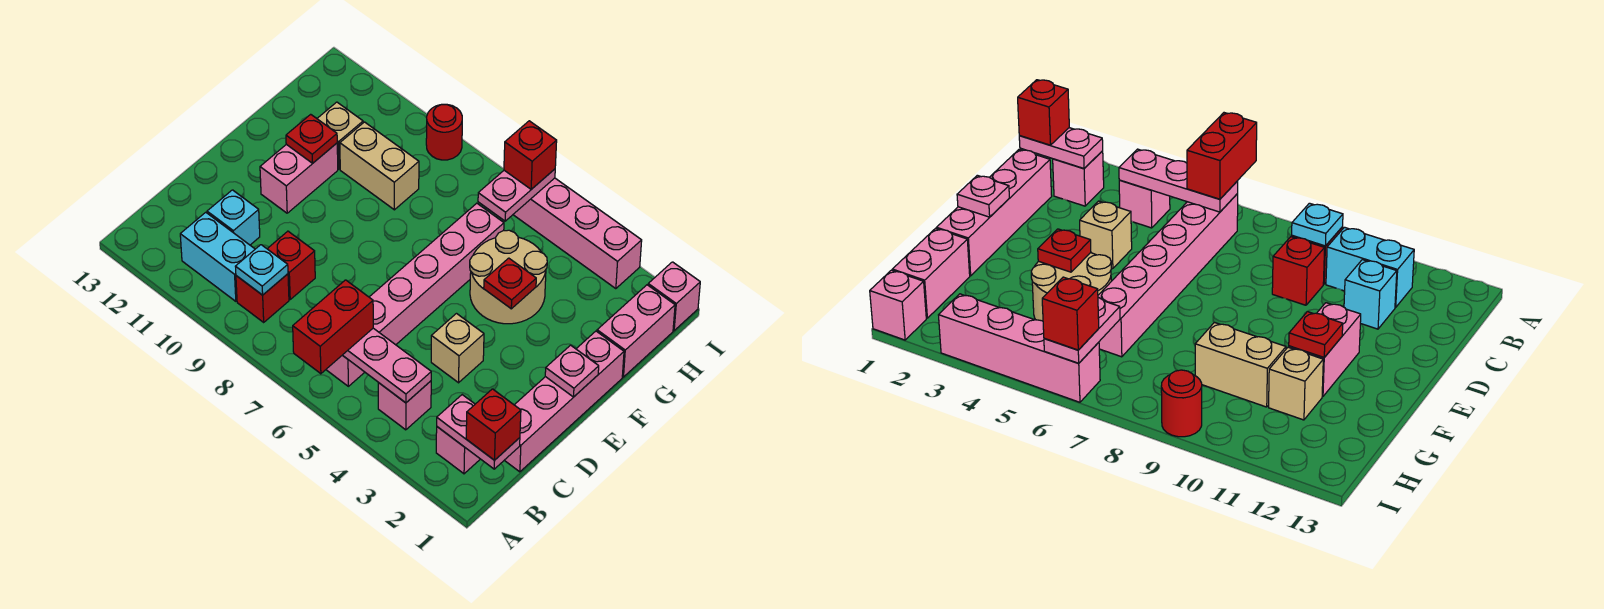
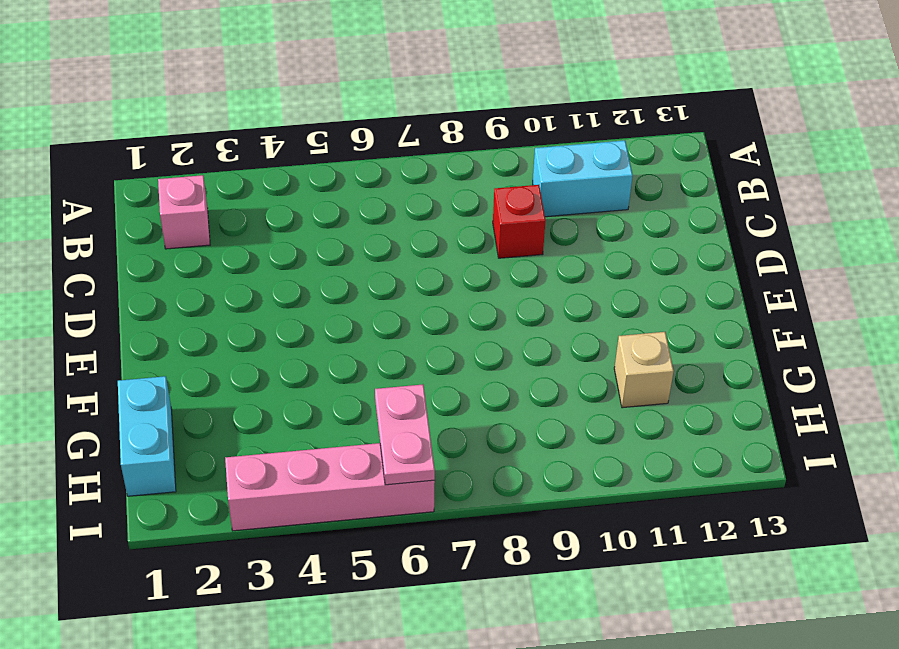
cyan brick G1:H1 level 1 -> pink brick G1:H1 level 1
none -> pink brick B4 level 1
none -> pink brick B6:G6 level 1
none -> red brick B9 level 1

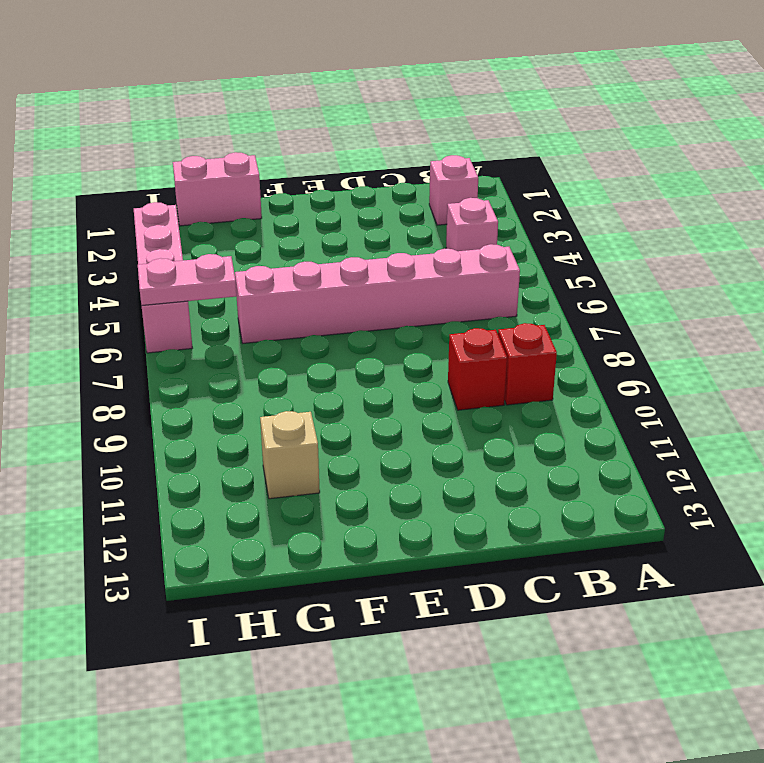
none -> cyan brick B10:B11 level 1
none -> pink brick C1:F1 level 1
none -> cyan brick C11 level 1

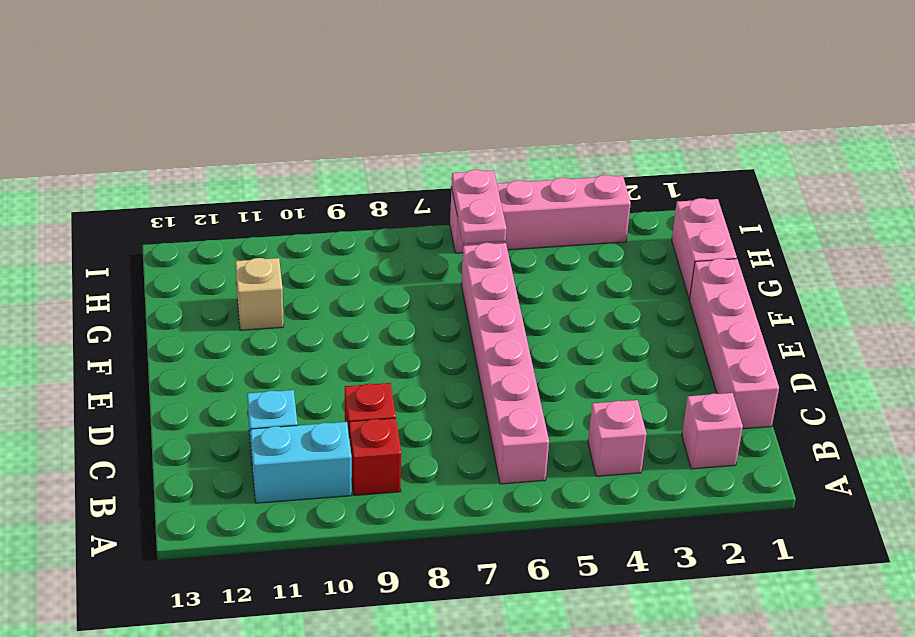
none -> tan brick D4 level 1
none -> pink brick E11:F11 level 1
none -> tan round brick F4:G5 level 1

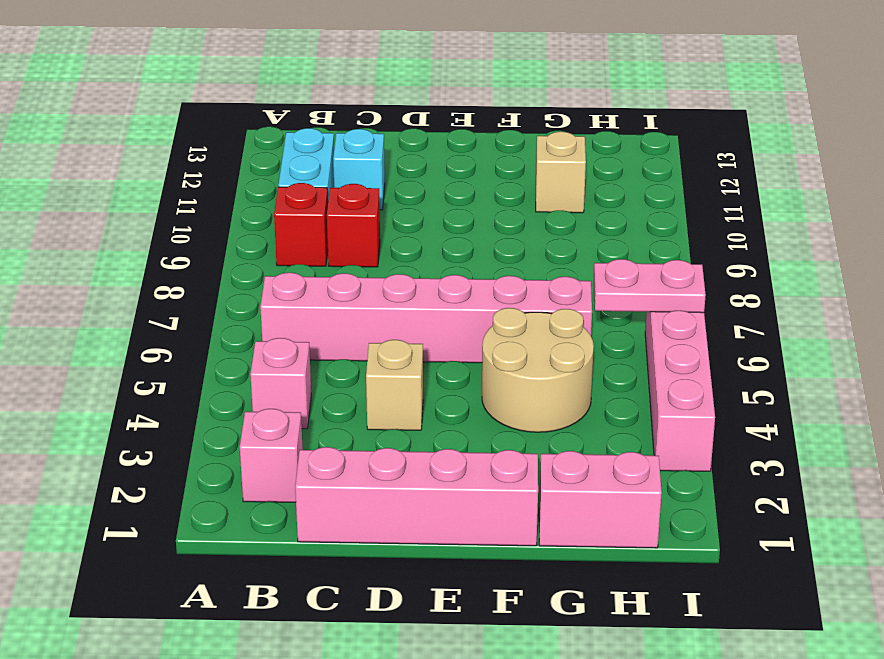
none -> pink brick E11:F11 level 1
none -> tan brick G9:G10 level 1
none -> pink brick I1 level 1

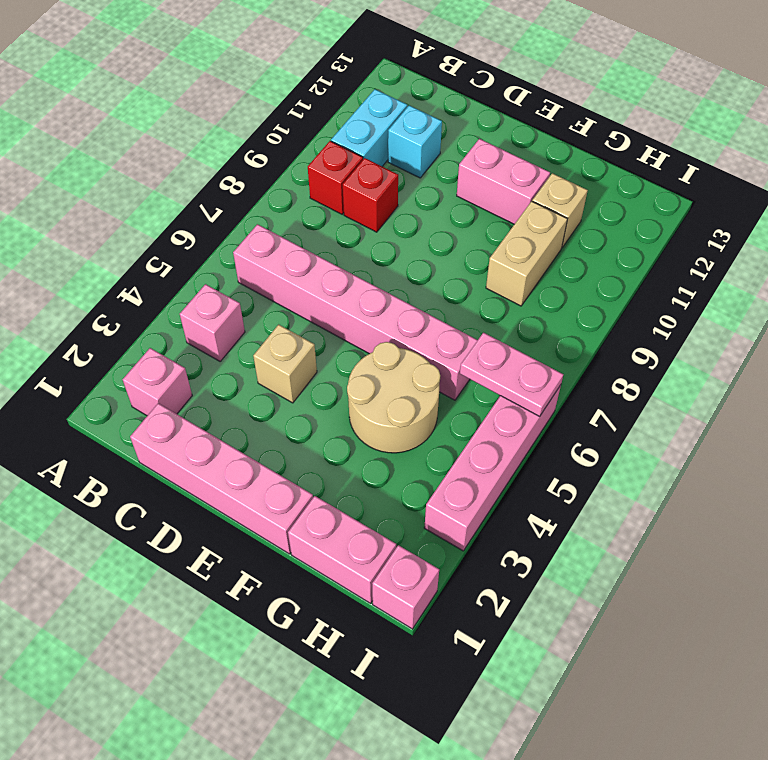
none -> red round brick I9 level 1
none -> pink plate B1:B2 level 2
none -> pink plate B4:B6 level 2

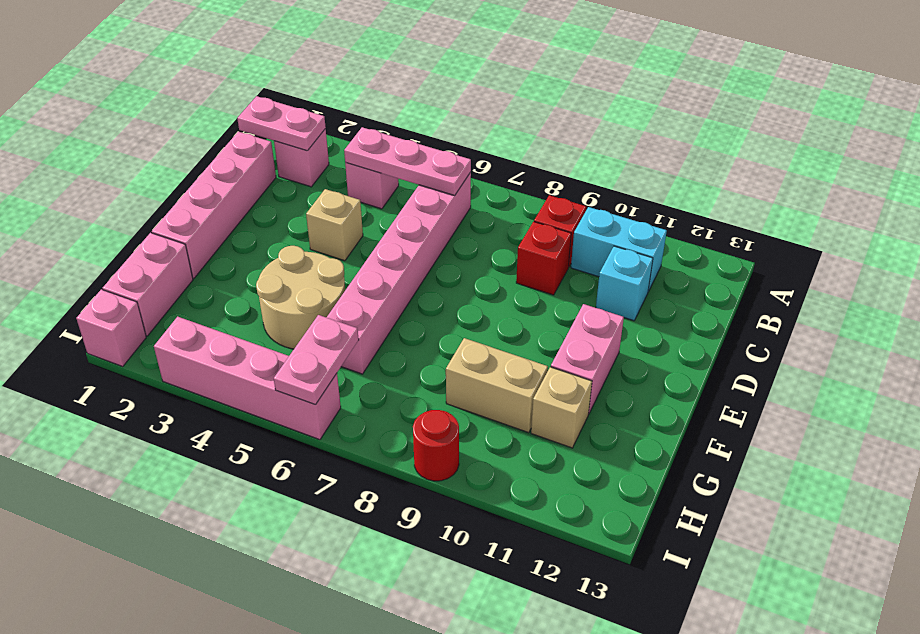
none -> cyan plate B9 level 2
none -> pink plate E1 level 2
none -> red plate F4 level 2

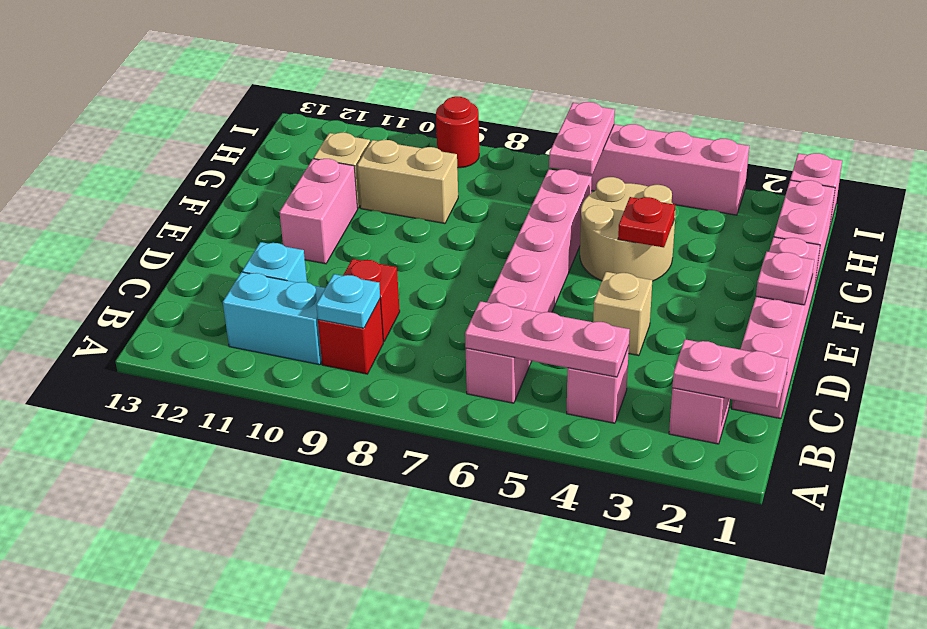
none -> red plate F11 level 2
none -> red brick A6:B6 level 3
none -> red brick B1 level 3

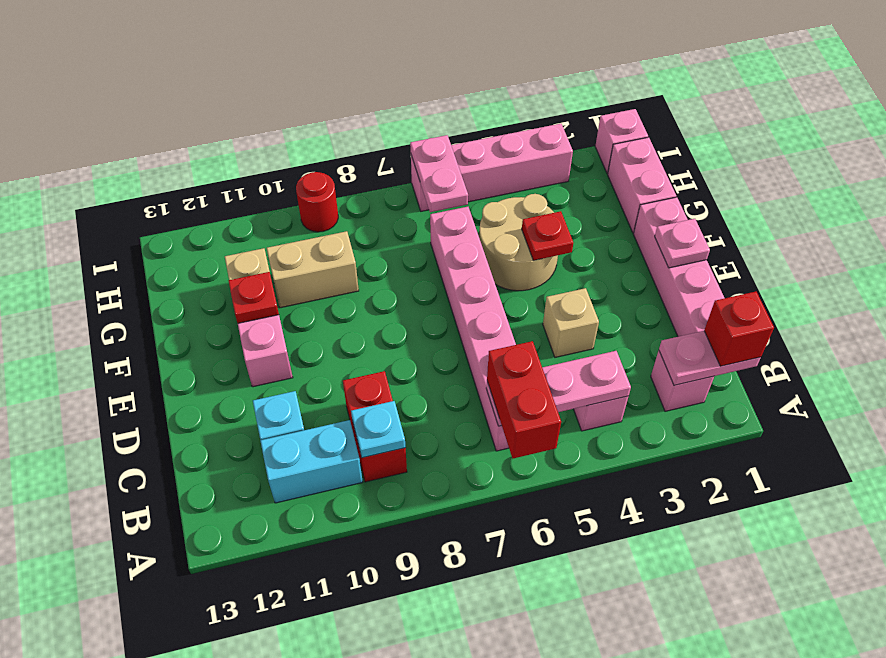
none -> red brick I6 level 3

